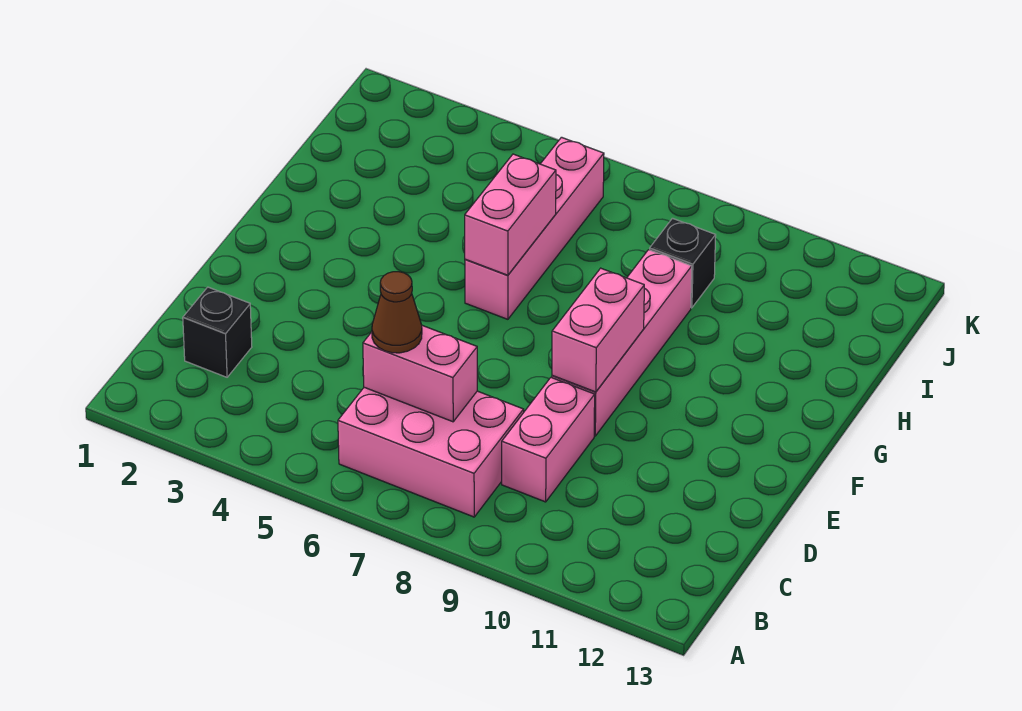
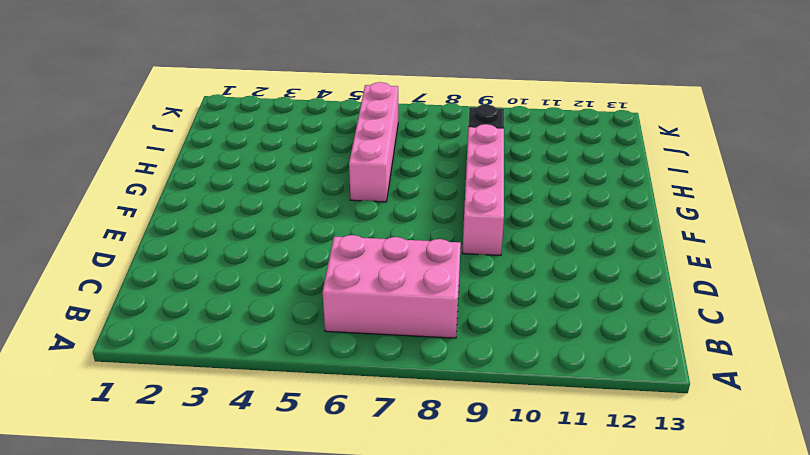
none -> black brick C2 level 1
none -> pink brick C9:D9 level 1

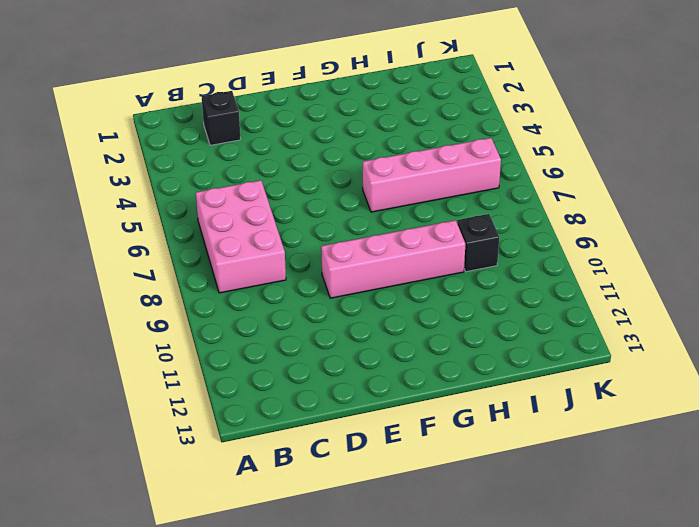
none -> pink brick C9:D9 level 1
none -> pink brick C6:C7 level 2

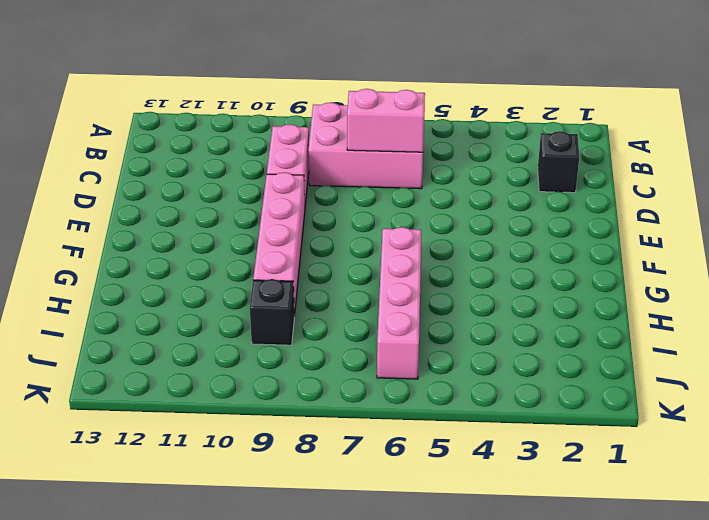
none -> pink brick E9:F9 level 2
none -> pink brick G6:H6 level 2

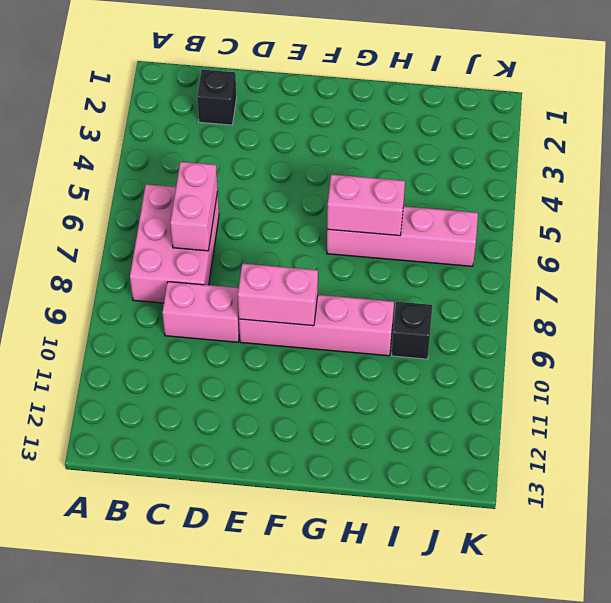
none -> brown cone C6 level 3

